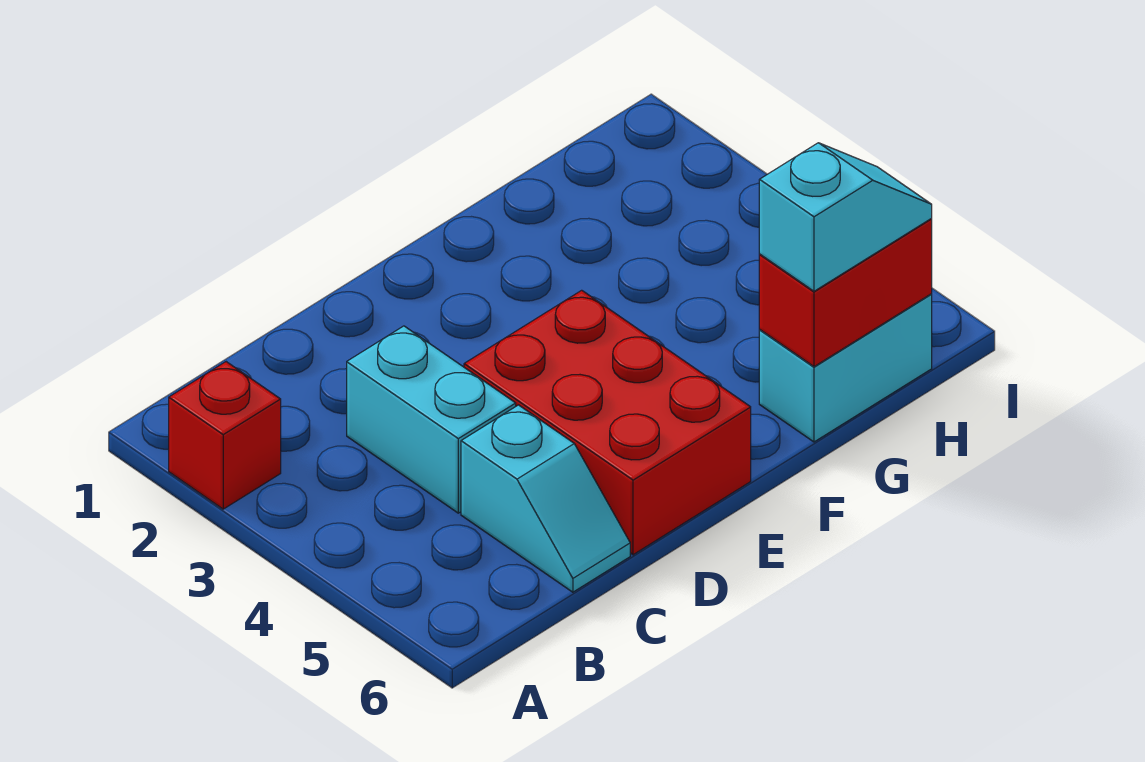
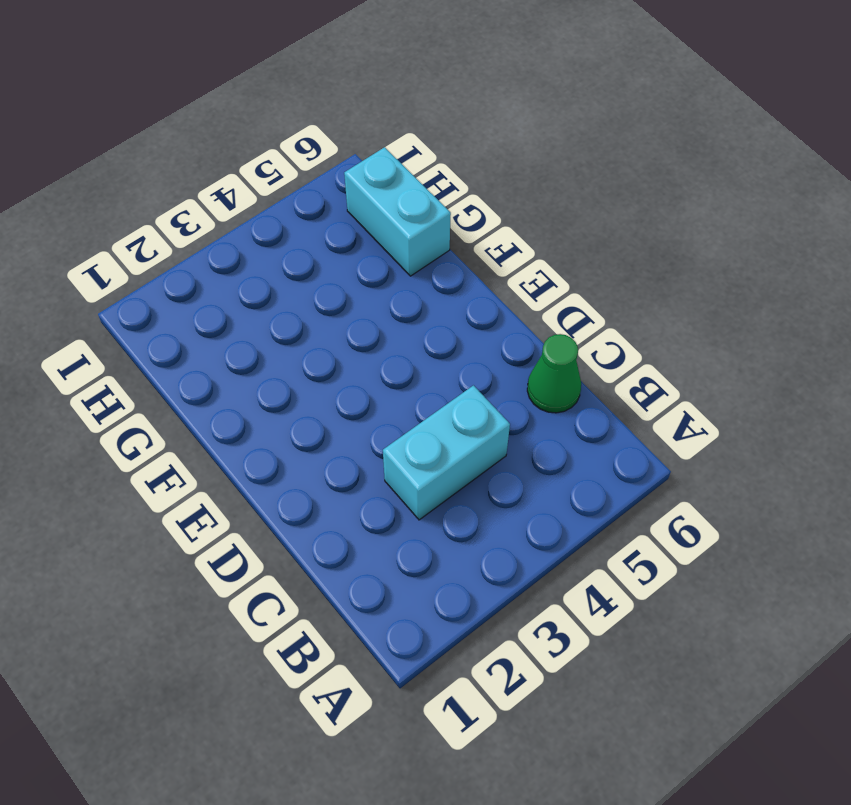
green cone C6 level 1 -> cyan slope C5:C6 level 1 top 5
none -> red brick A2 level 1
none -> red brick D4:E6 level 1

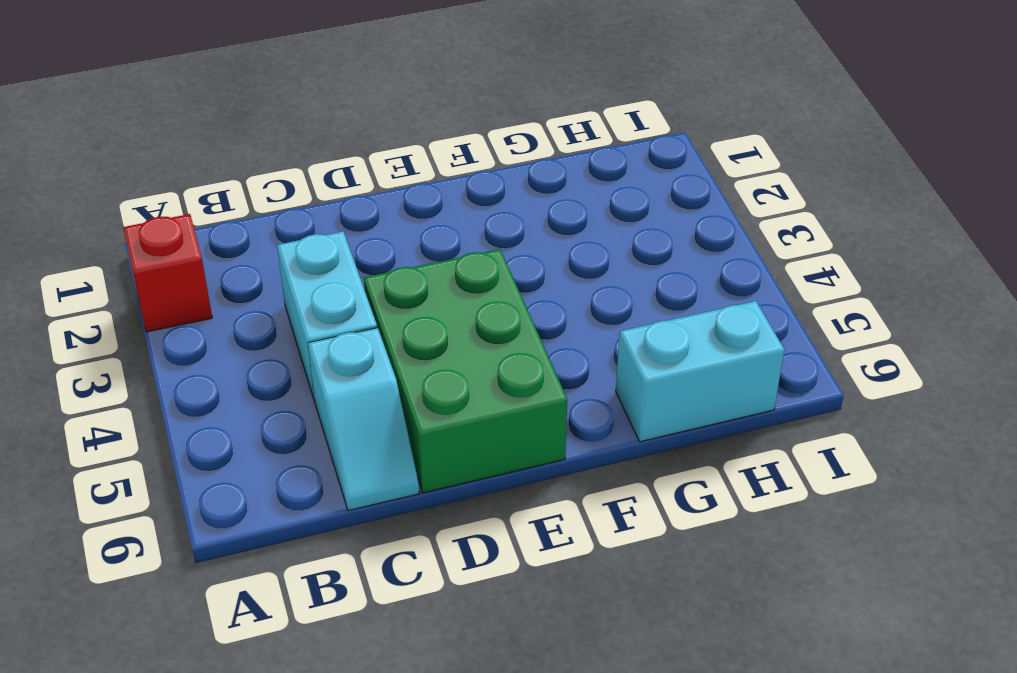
green brick D4:E6 level 1 -> red brick D4:E6 level 1
none -> red brick G6:H6 level 2
none -> cyan slope G6:H6 level 3 top G

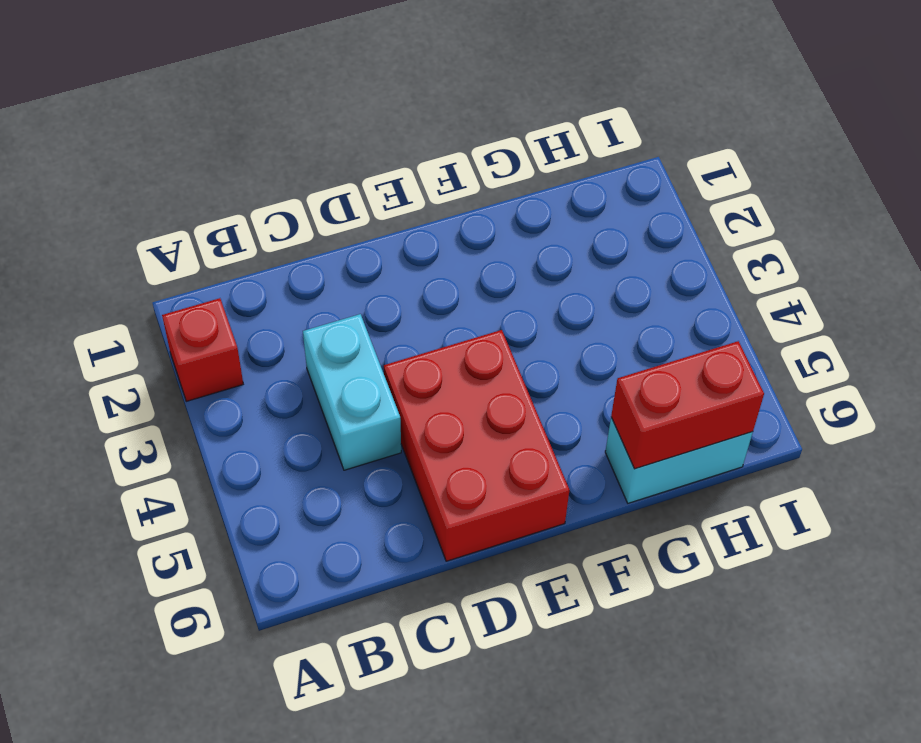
none -> cyan slope C5:C6 level 1 top 5
none -> cyan slope G6:H6 level 3 top G

